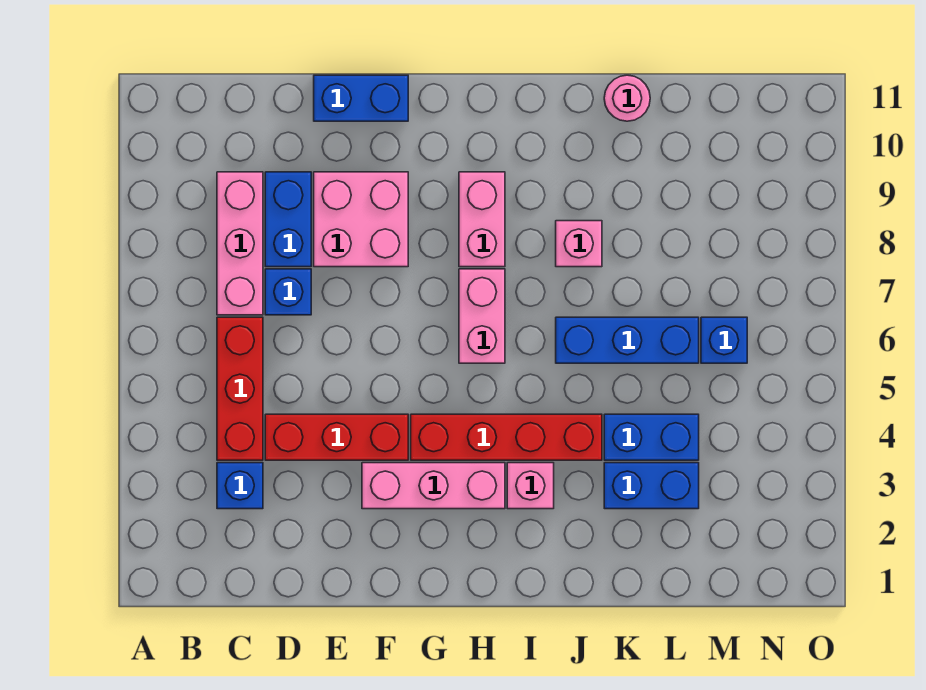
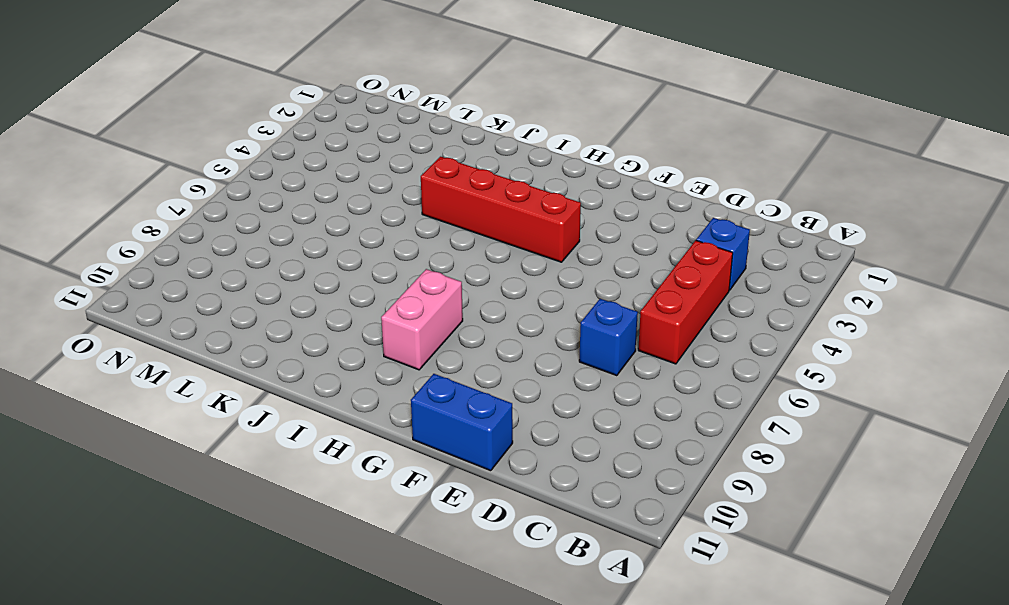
none -> pink brick C7:C9 level 1
none -> red brick D4:F4 level 1
none -> blue brick D8:D9 level 1

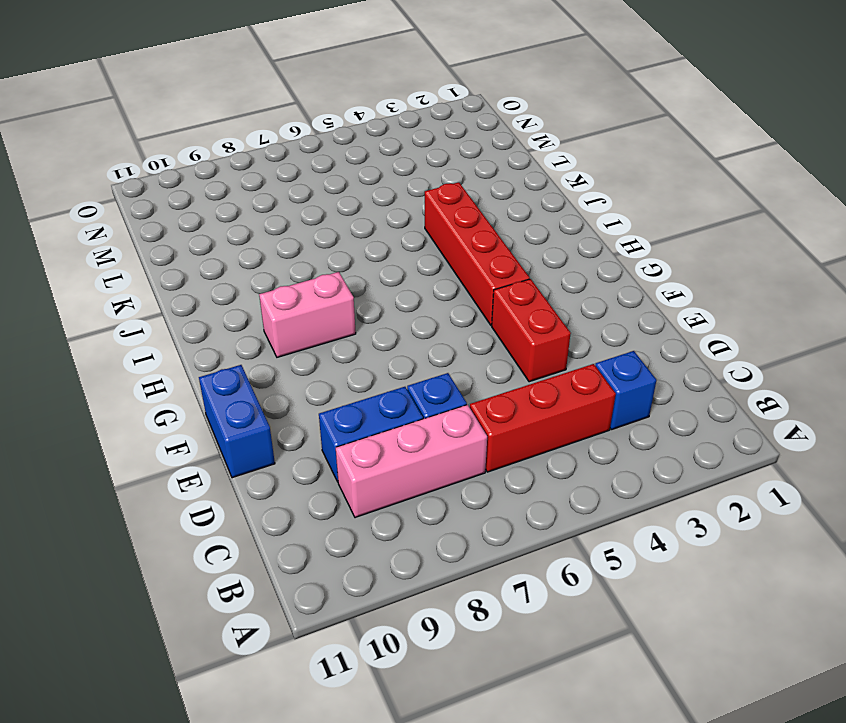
red brick E4:F4 level 1 -> red brick D4:F4 level 1
none -> pink brick E8:F9 level 1
none -> pink brick F3:H3 level 1
none -> pink brick H6:H7 level 1

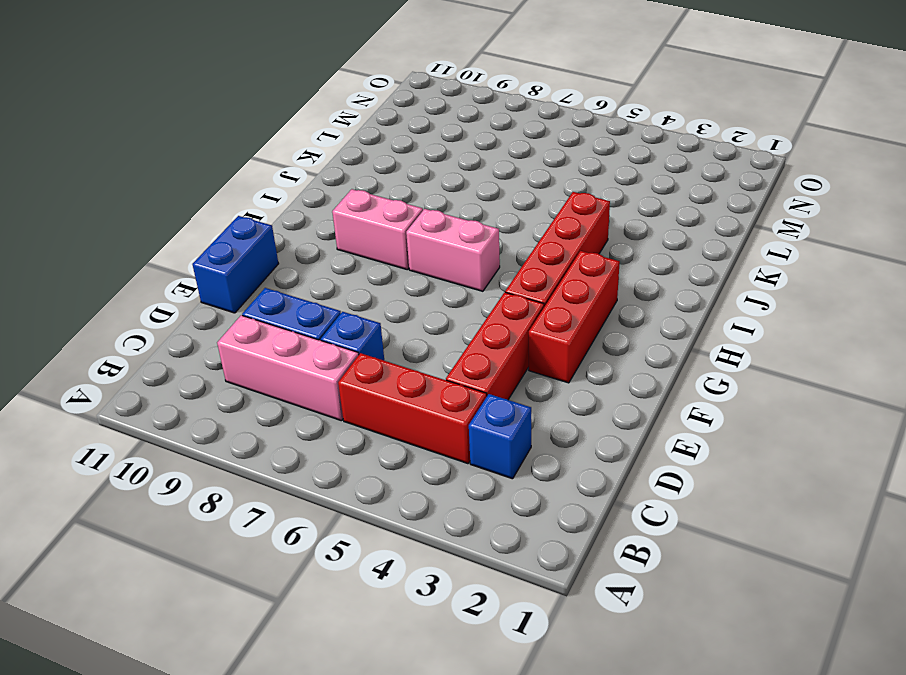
red brick F3:H3 level 1 -> pink brick F3:H3 level 1
none -> pink brick E8:F9 level 1
none -> pink brick I3 level 1
none -> blue brick J6:L6 level 1

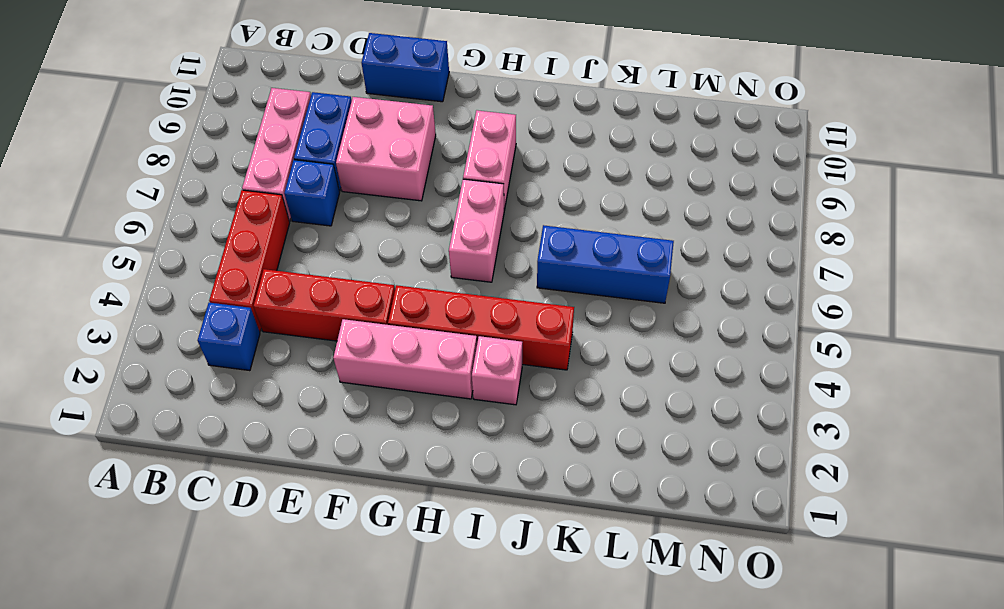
none -> pink brick J8 level 1
none -> blue brick K3:L3 level 1
none -> blue brick K4:L4 level 1

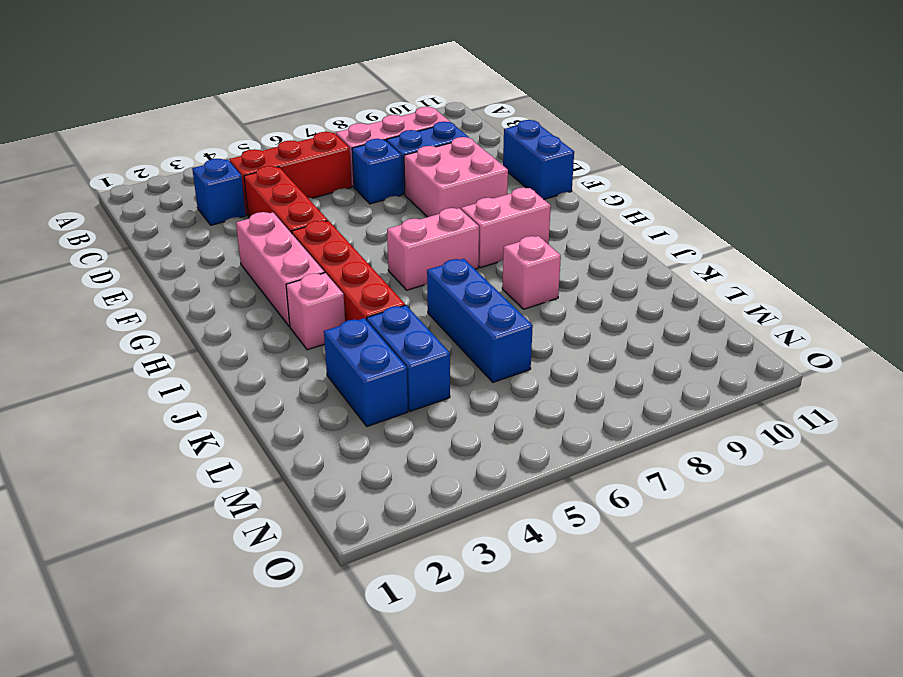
none -> pink round brick K11 level 1
none -> blue brick M6 level 1

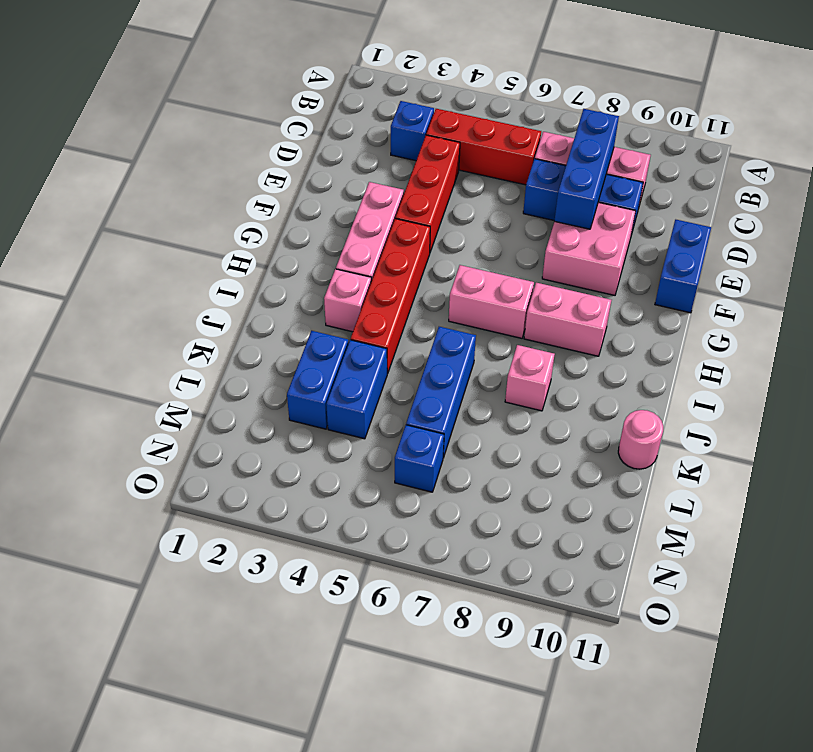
blue brick C8:E8 level 2 -> none

